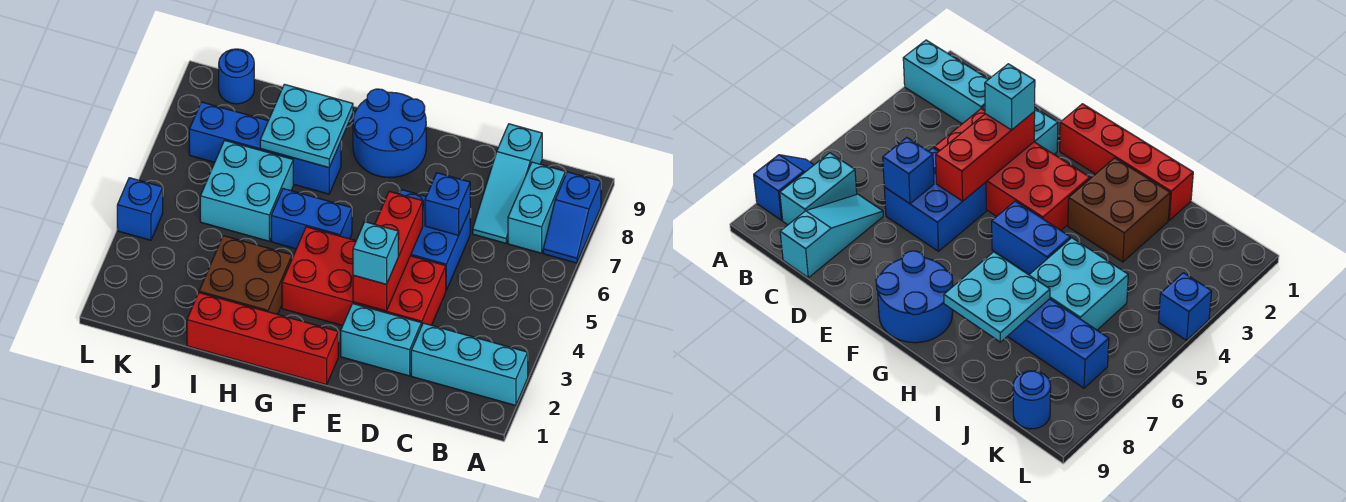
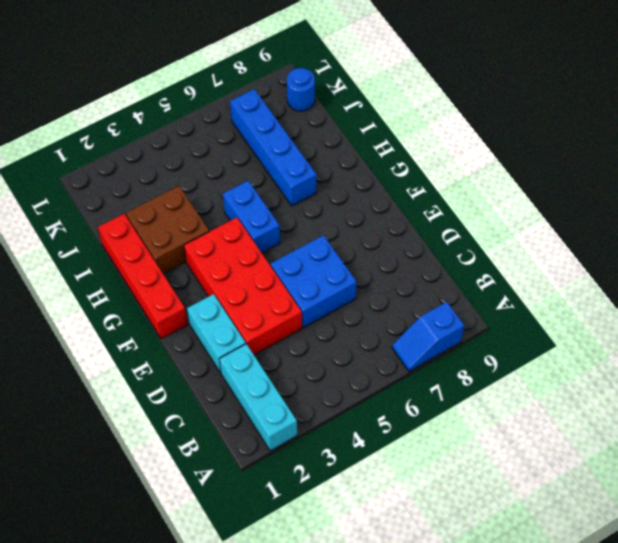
none -> cyan brick B7:B8 level 1
none -> cyan slope C7:C9 level 1 top 9
none -> blue round brick F8:G9 level 1

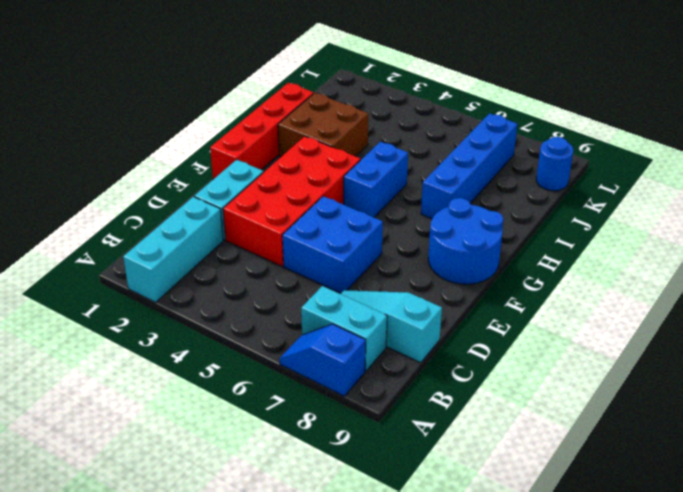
none -> cyan brick I5:J6 level 1
none -> blue brick L4 level 1
none -> blue brick D6 level 2

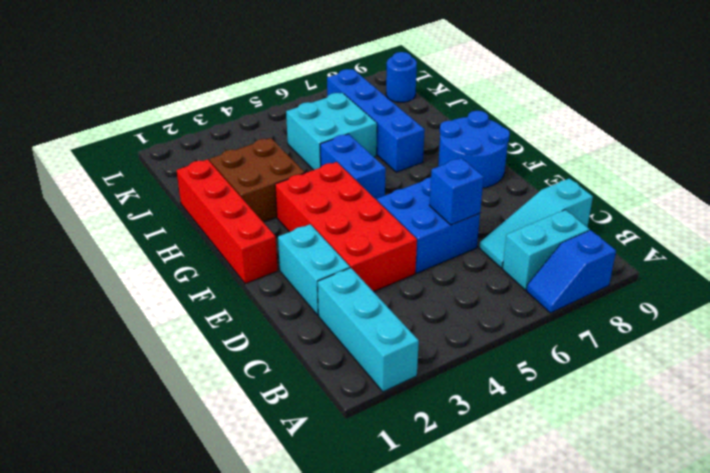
none -> blue brick L4 level 1
none -> red brick E3:E5 level 2
none -> cyan plate H7:I8 level 2

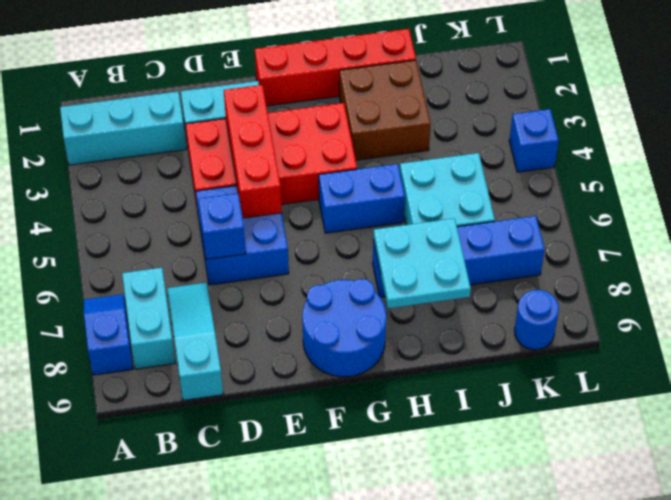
none -> cyan brick E3 level 3

